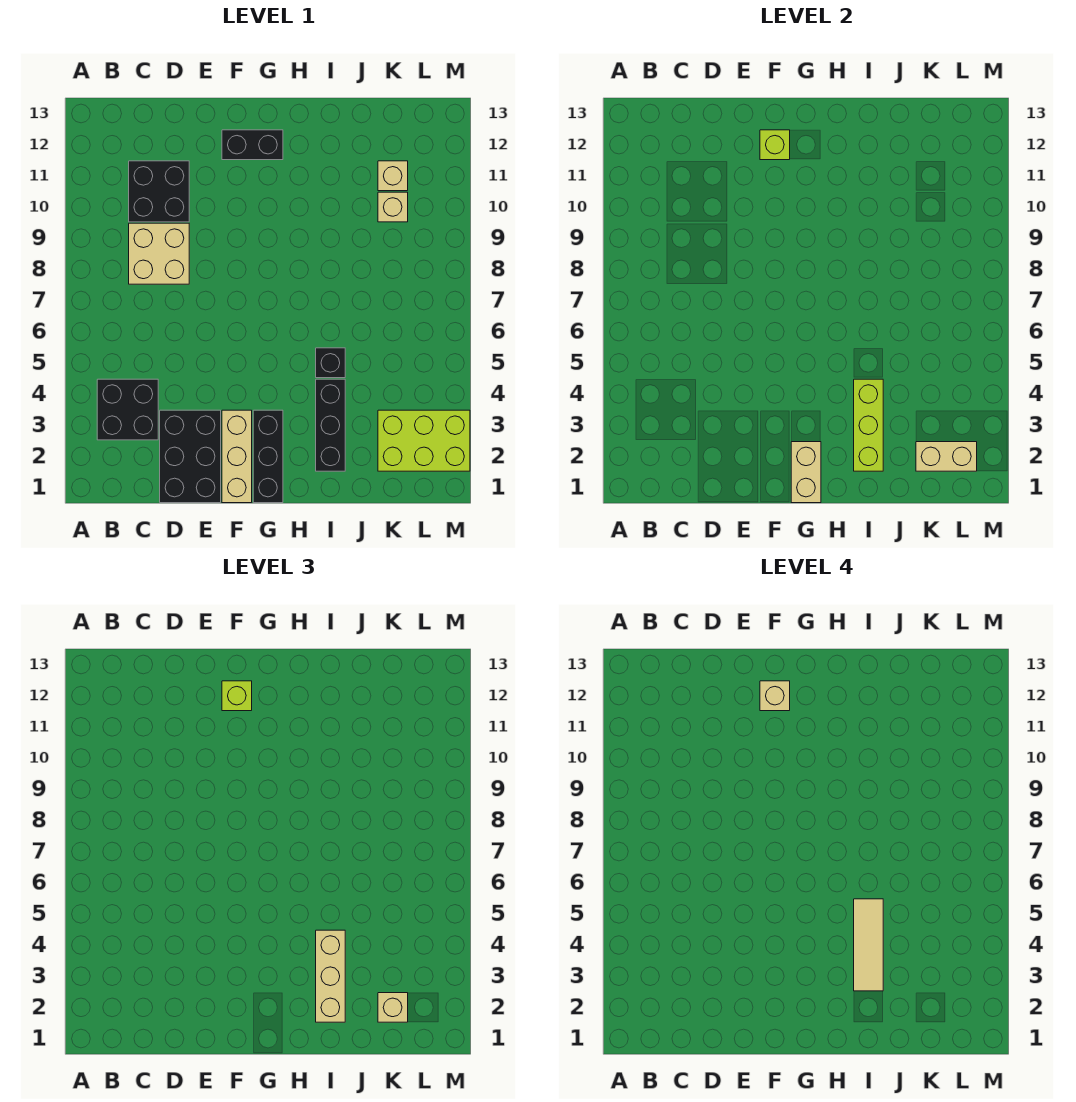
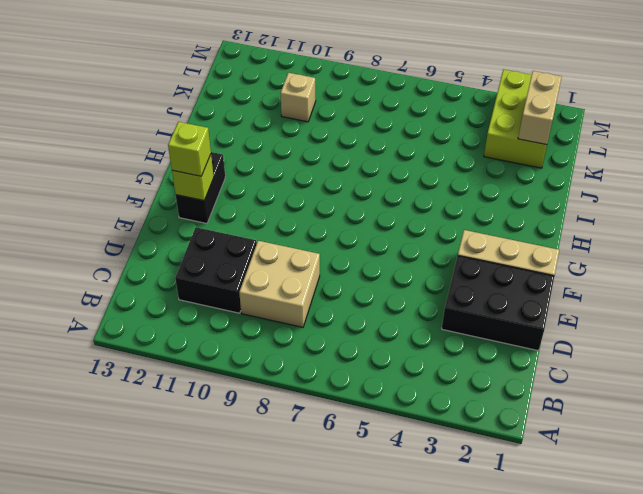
none -> black brick B3:C4 level 1
none -> black brick G1:G3 level 1
none -> black brick I2:I4 level 1

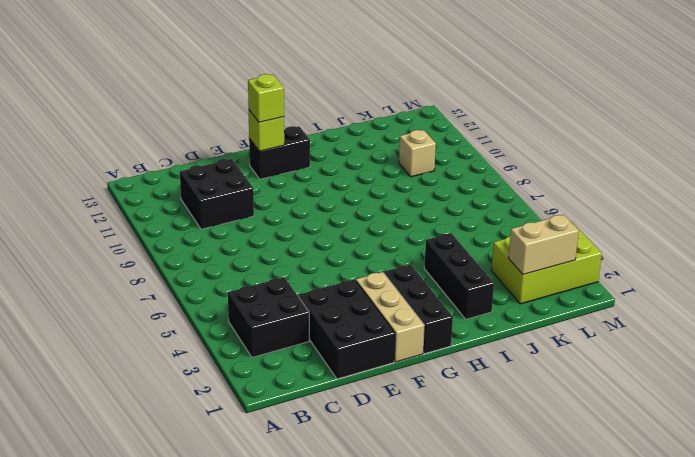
none -> tan brick C8:D9 level 1
none -> black brick I5 level 1
none -> tan brick K11 level 1

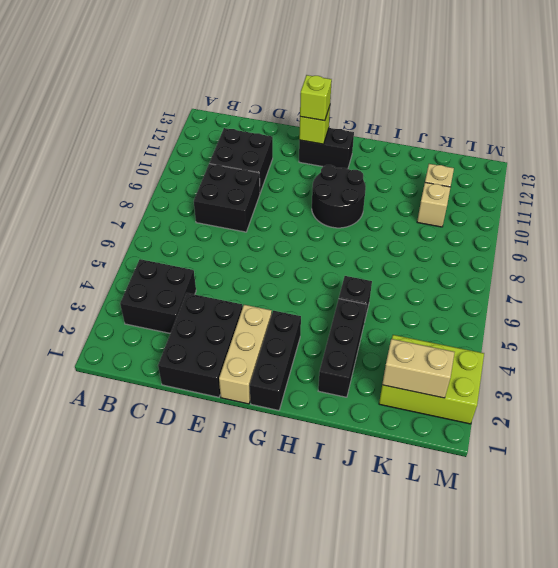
black brick C8:D9 level 1 -> tan brick C8:D9 level 1
black round brick G9:H10 level 1 -> none
none -> tan brick G1:G2 level 2
none -> lime brick I2:I4 level 2
none -> tan brick I2:I4 level 3

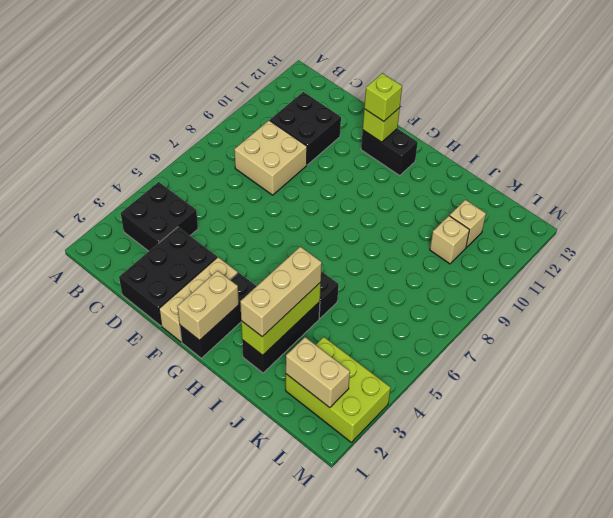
none -> tan brick K2 level 3
none -> tan brick F12 level 4
none -> tan tile I3:I5 level 4

